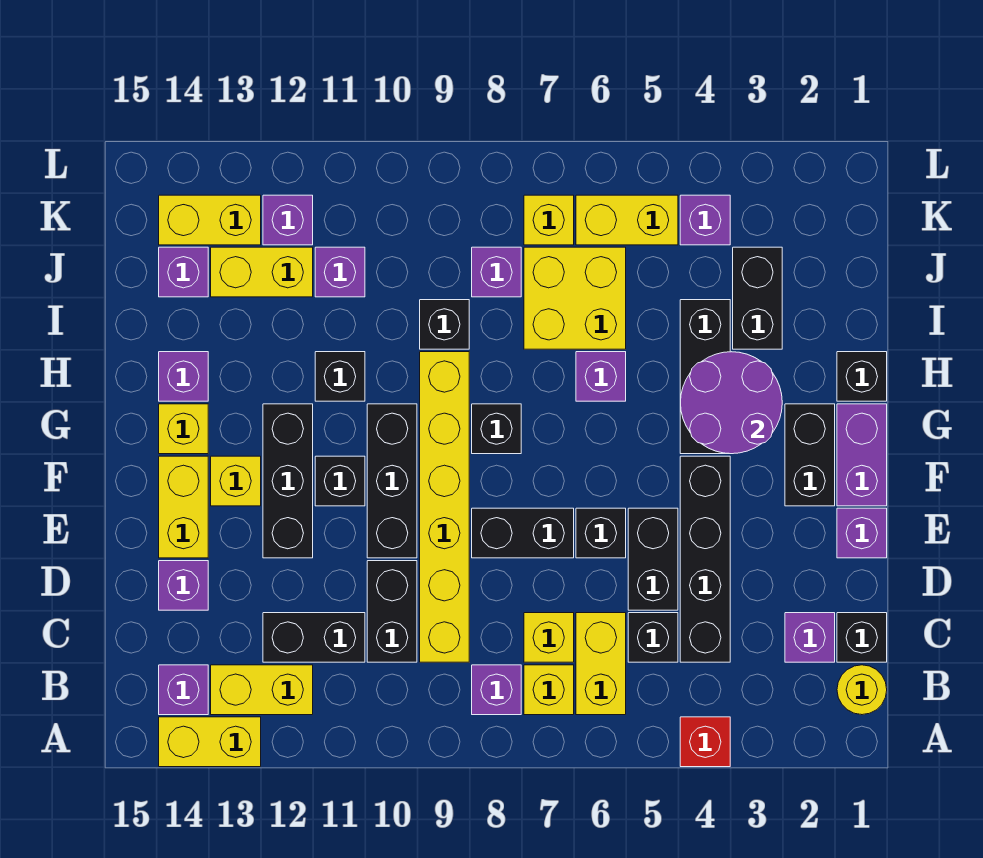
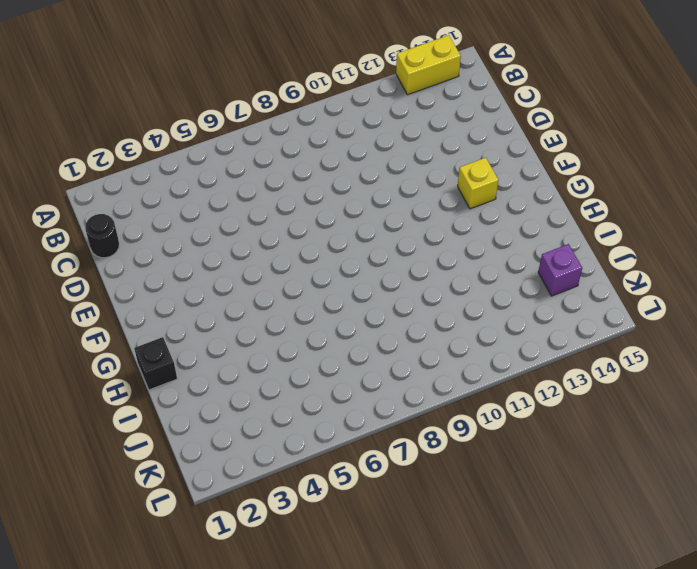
black round brick C1 level 1 -> black brick C1 level 1
none -> red brick A4 level 1
none -> yellow round brick B1 level 1
none -> yellow brick B6:C6 level 1
none -> yellow brick B7 level 1

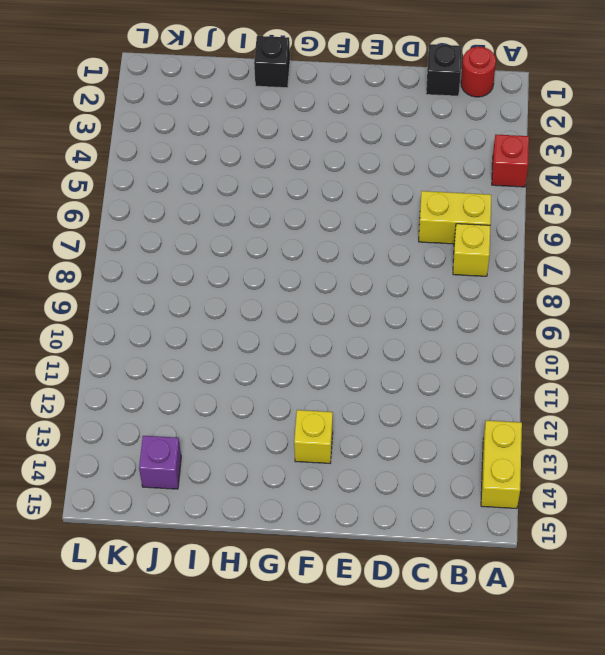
red round brick B1 level 1 -> yellow round brick B1 level 1
none -> purple brick B8 level 1
none -> yellow brick B12:B13 level 1
none -> purple brick B14 level 1
none -> purple brick C2 level 1

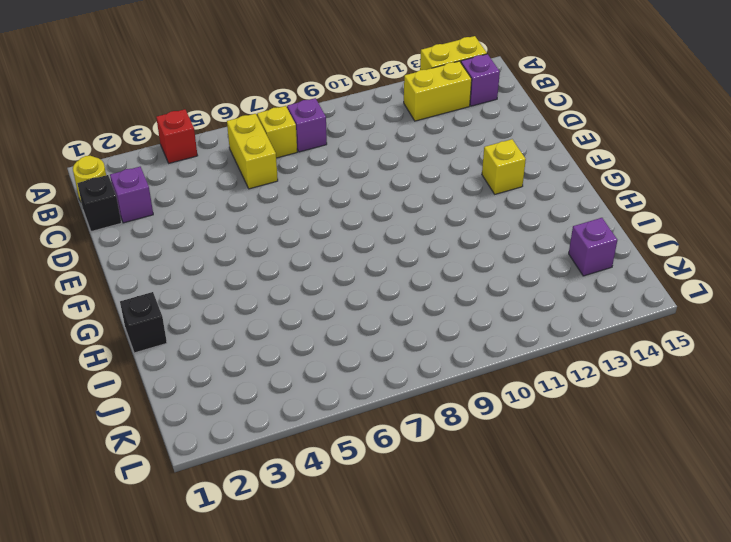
none -> black brick C4:F4 level 1
none -> black brick C5 level 1
none -> yellow brick C7 level 1
none -> yellow brick C9:H9 level 1

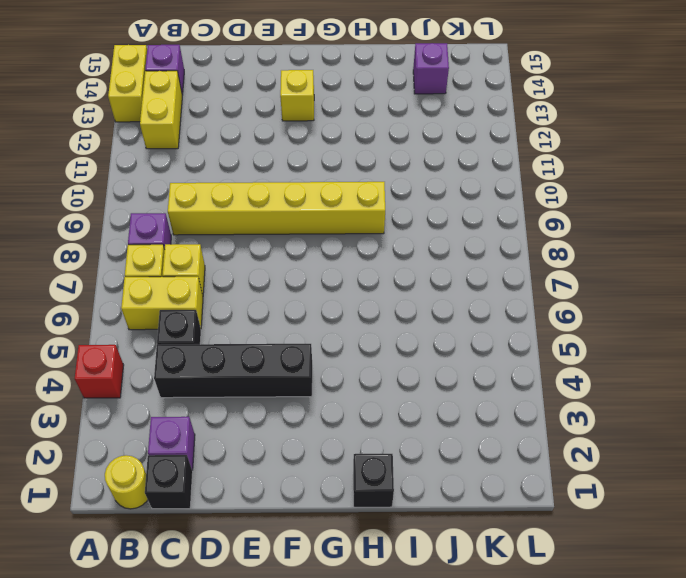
none -> black brick C10:D10 level 1
none -> black brick C11:C12 level 1
none -> black brick D5:E5 level 1
none -> purple brick D14 level 1

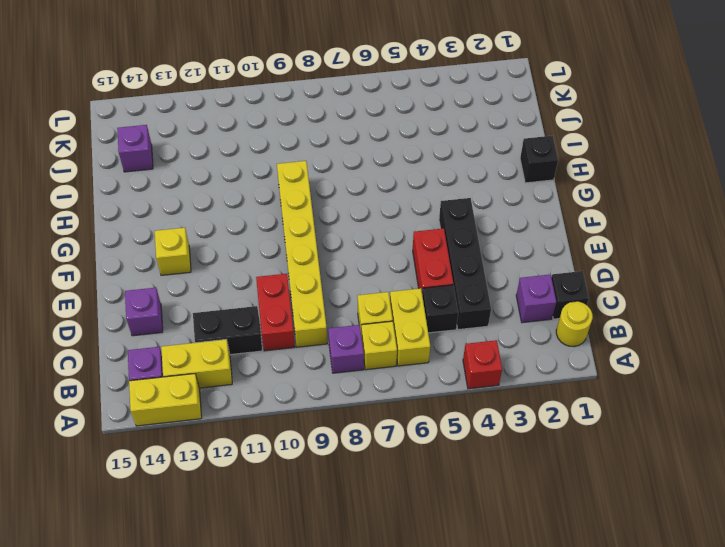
red brick C10:D10 level 1 -> black brick C10:D10 level 1
red brick D5:E5 level 1 -> black brick D5:E5 level 1
none -> purple brick E1 level 1
none -> black brick E6 level 1
none -> black brick E7:E8 level 1
none -> black brick E10:G10 level 1

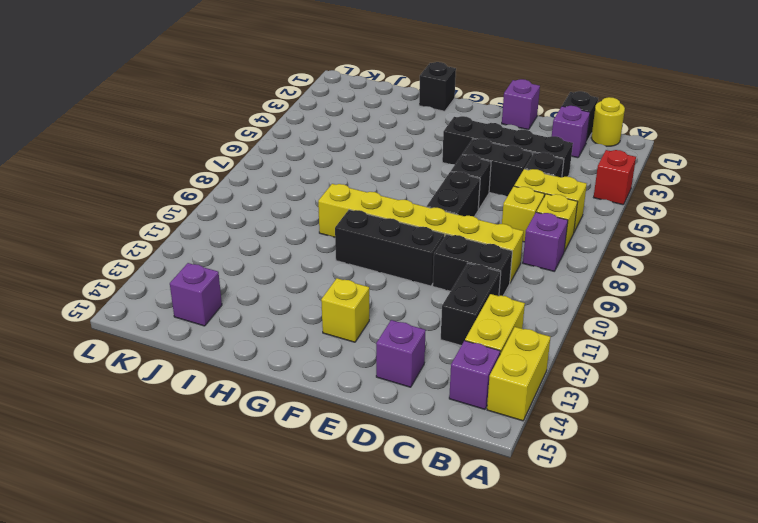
none -> black brick E12:G12 level 1
none -> yellow brick E14:F14 level 1
none -> purple brick F1:G1 level 1
none -> black brick F2:G2 level 1

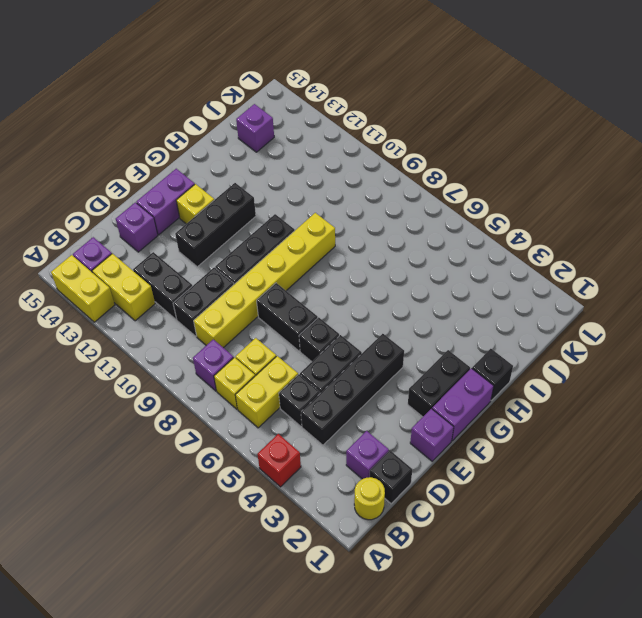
purple brick E14:F14 level 1 -> yellow brick E14:F14 level 1
none -> black brick F11 level 1
none -> black brick G4:I4 level 1
none -> black brick G8 level 1
none -> yellow brick G14 level 1

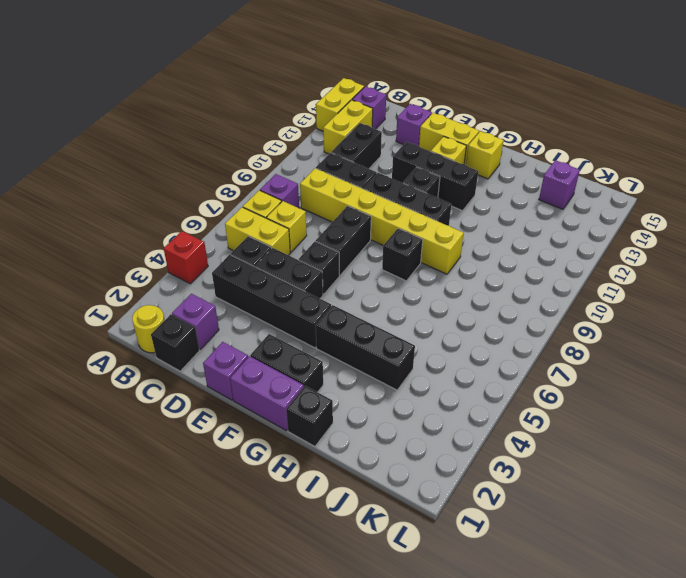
none -> purple brick H6 level 1
none -> black brick H11 level 1
none -> purple brick H14 level 1
none -> black brick I3:J3 level 1

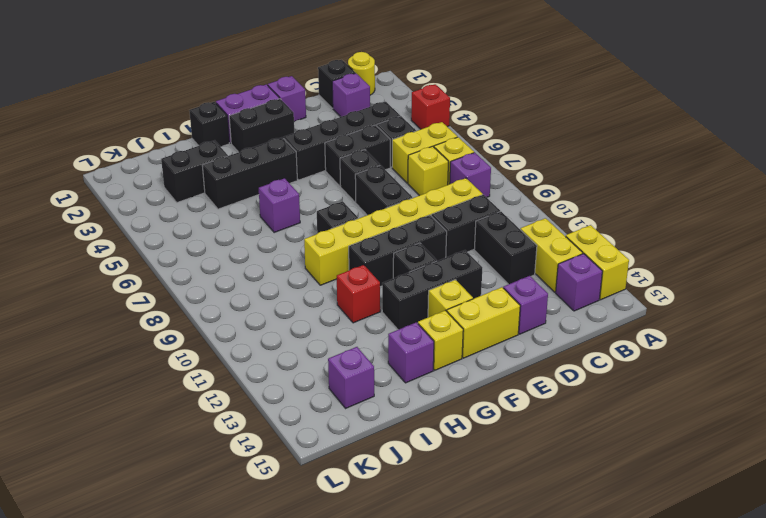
red brick H11 level 1 -> black brick H11 level 1
none -> yellow brick I6:J7 level 1
none -> black brick I9 level 1
none -> purple brick J8 level 1
none -> purple brick J11 level 1

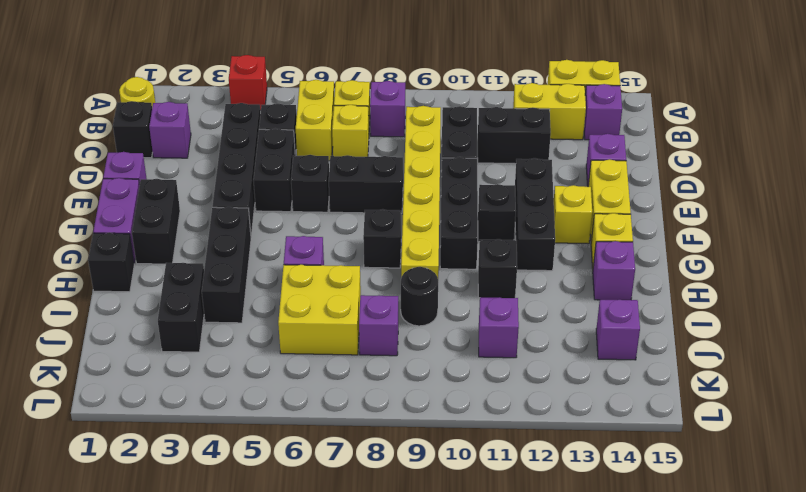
black round brick I9 level 1 -> black brick I9 level 1
none -> yellow brick J12:J13 level 1
none -> purple brick K4 level 1
none -> yellow brick K5:K6 level 1
none -> yellow brick K7 level 1

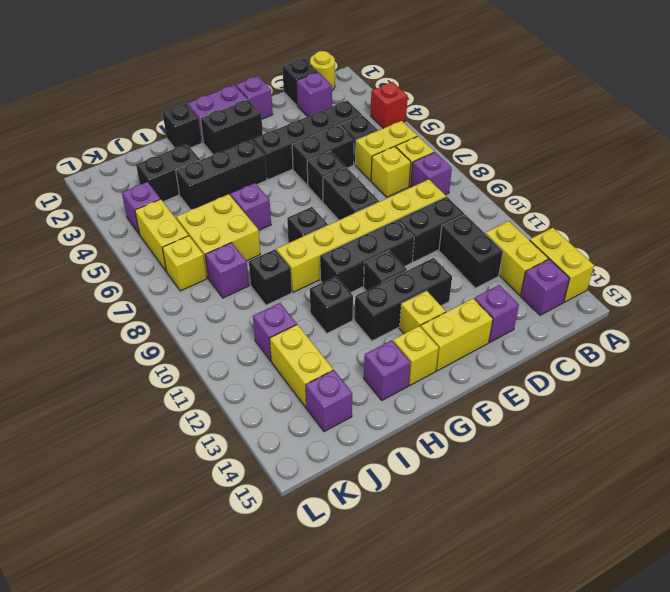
none -> purple brick K12 level 1
none -> yellow brick K13:K14 level 1
none -> purple round brick G3:H4 level 2

